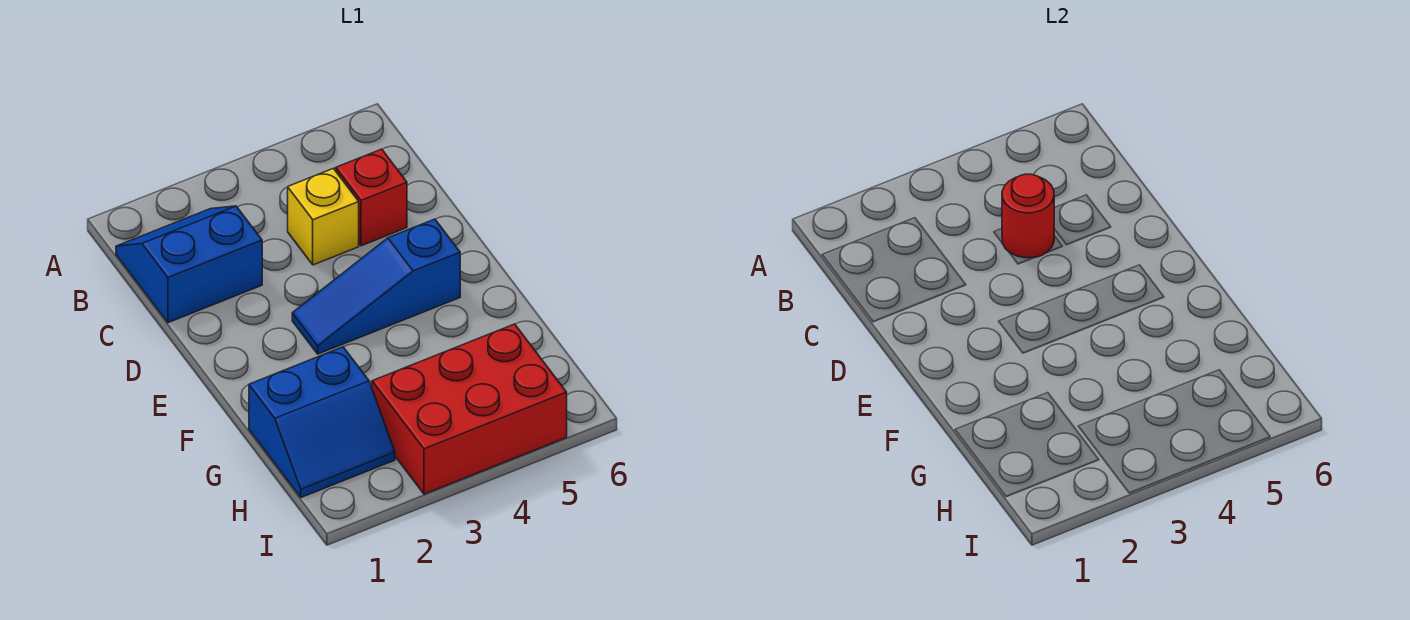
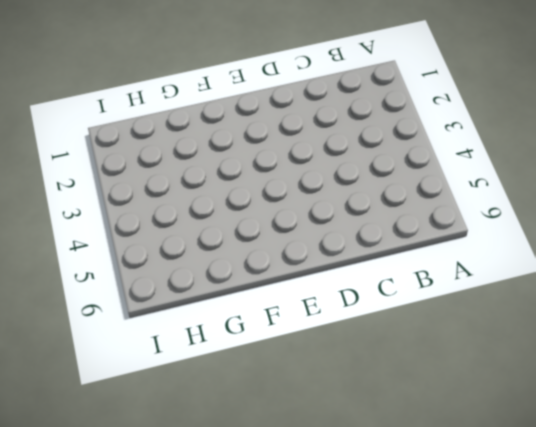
none -> blue slope B1:C2 level 1 top C
none -> yellow brick C4 level 1

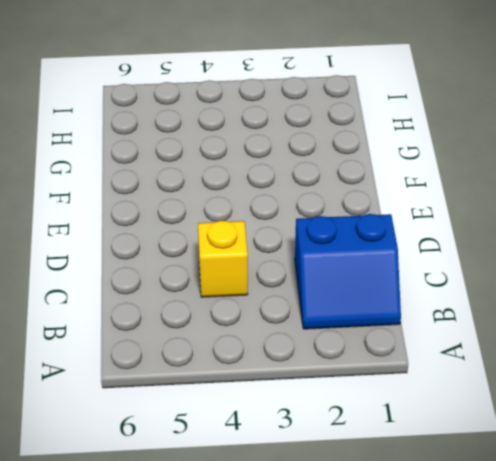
none -> red brick C5 level 1
none -> blue slope E3:E5 level 1 top 5

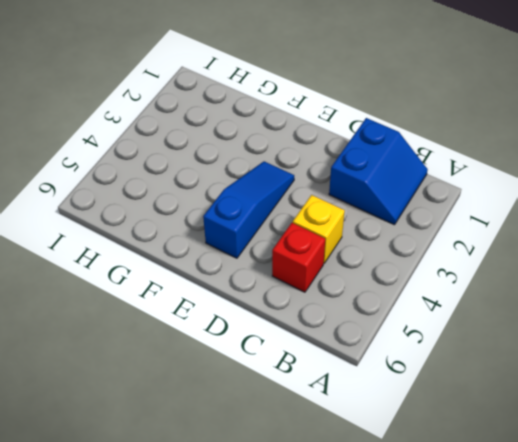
none -> blue slope G1:H2 level 1 top G
none -> red brick H3:I5 level 1

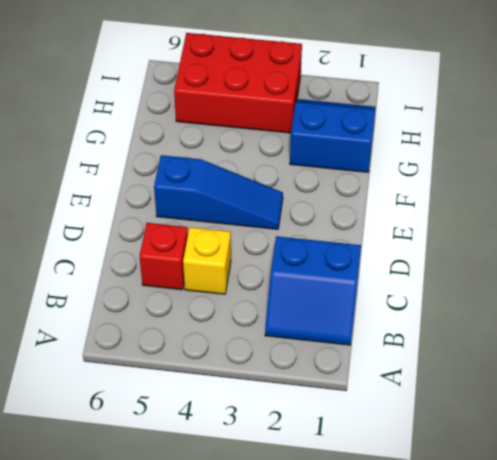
none -> red round brick C4 level 2

